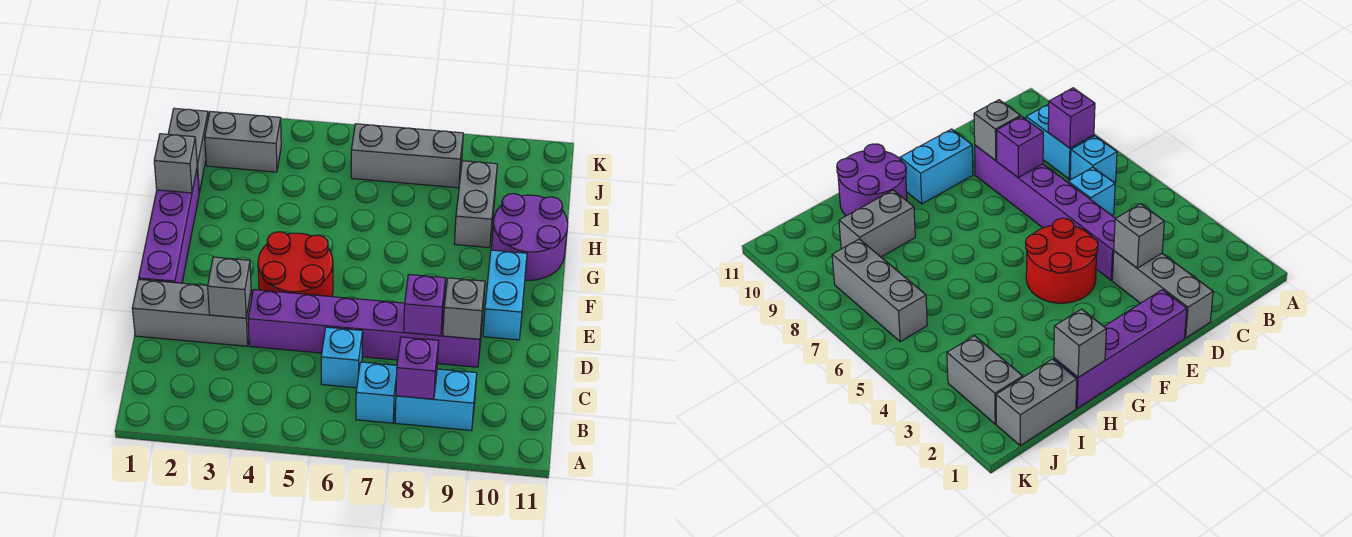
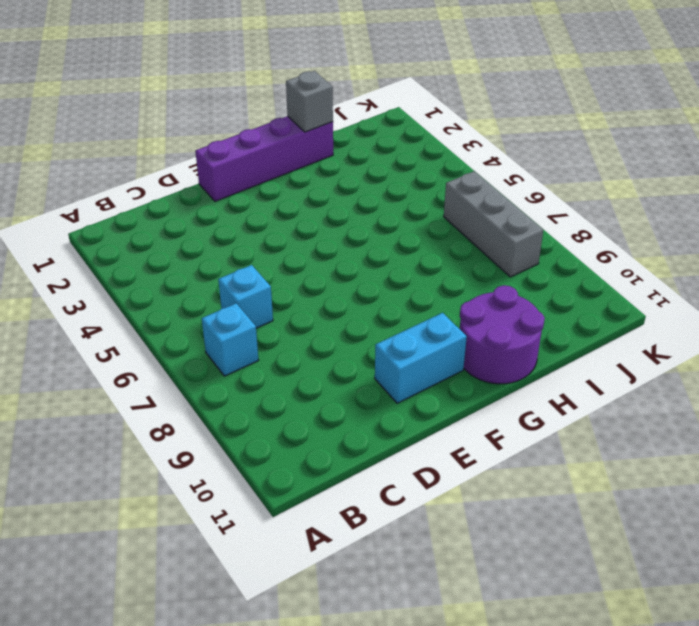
none -> cyan brick B8:B9 level 1
none -> grey brick D1:D3 level 1
none -> purple brick D4:D9 level 1

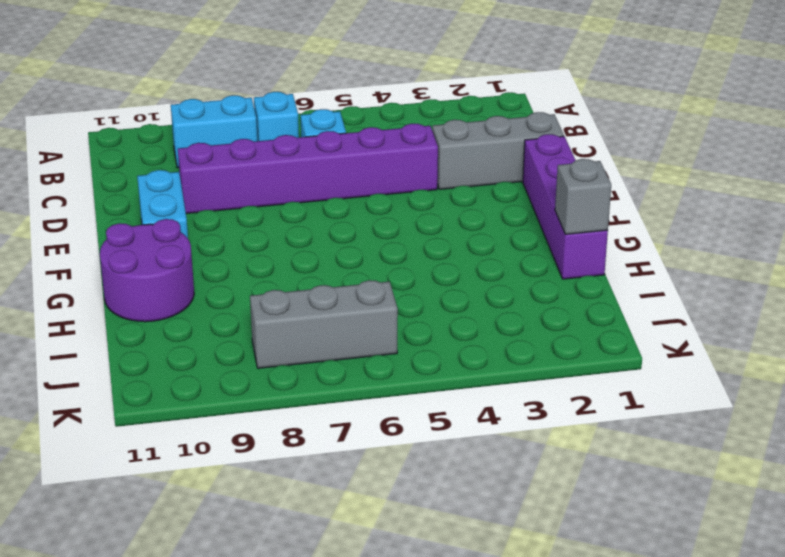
none -> red round brick E4:F5 level 1
none -> grey brick H9:I9 level 1
none -> grey brick I1:J1 level 1

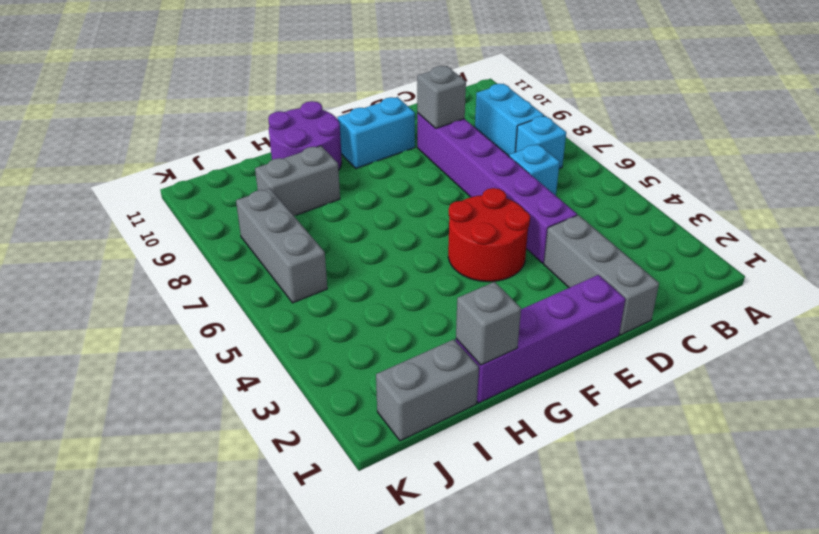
none -> grey brick J2:J3 level 1
none -> purple brick B8 level 2
none -> grey brick D3 level 2

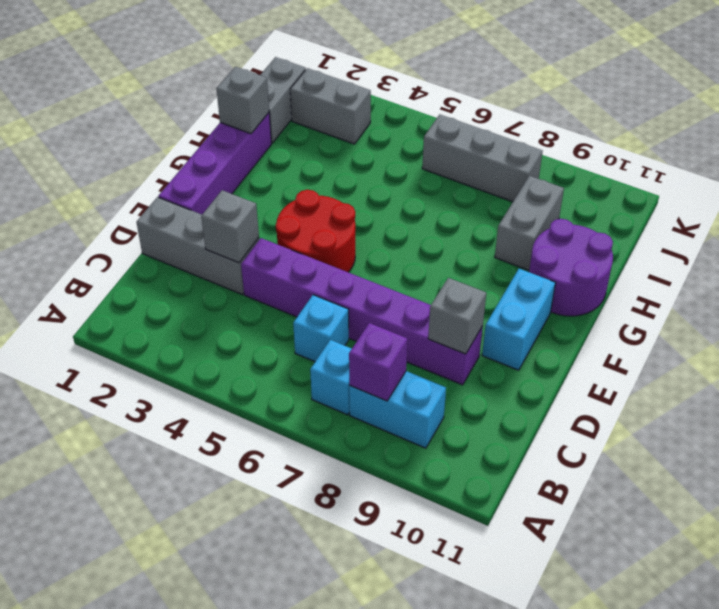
none -> purple brick D8 level 2

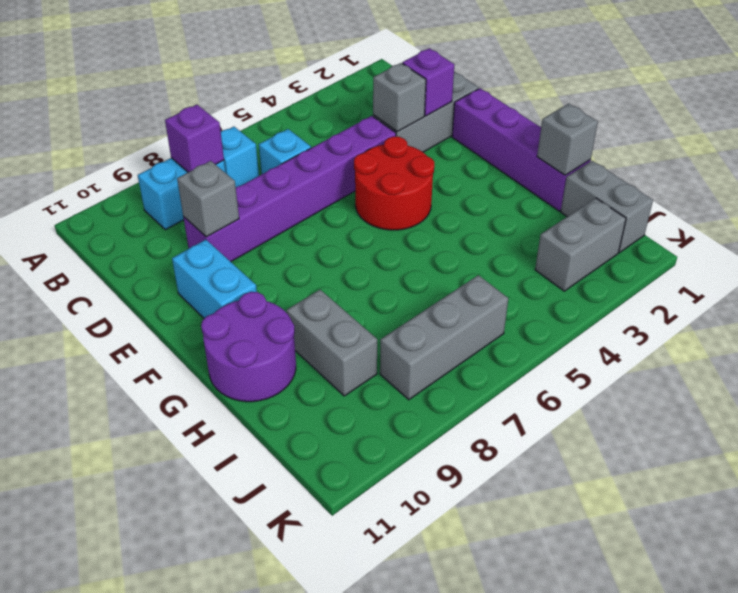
purple brick D2 level 2 -> purple brick D8 level 2

